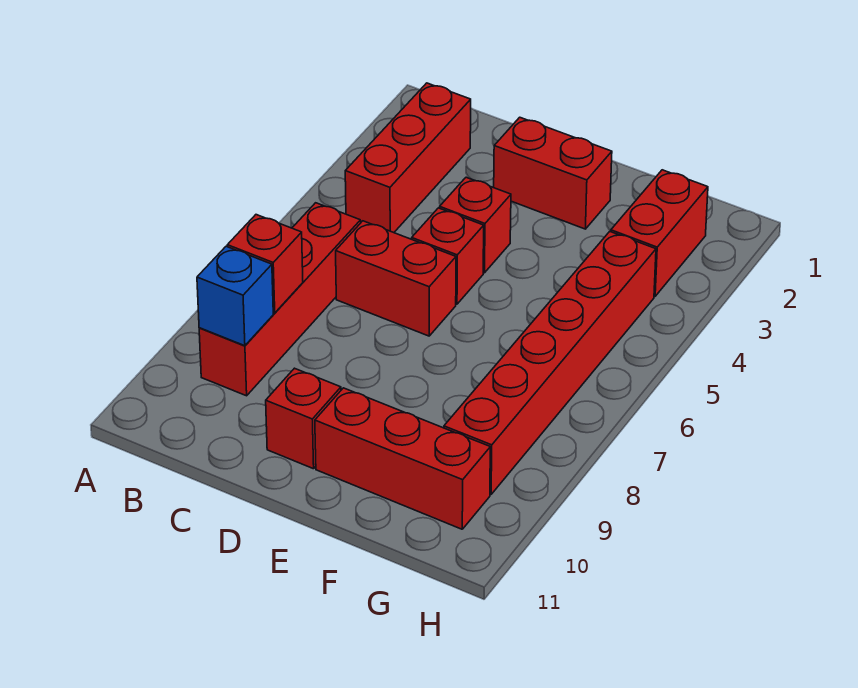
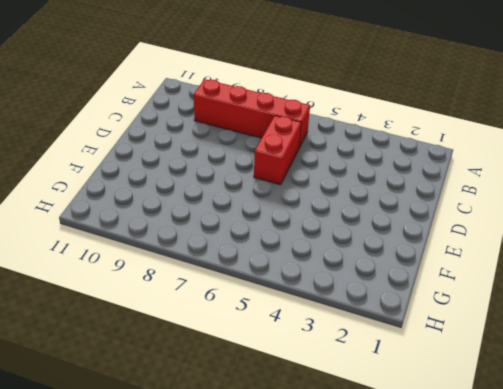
none -> red brick B2:B4 level 1
none -> red brick D2:E2 level 1
none -> red brick D4 level 1

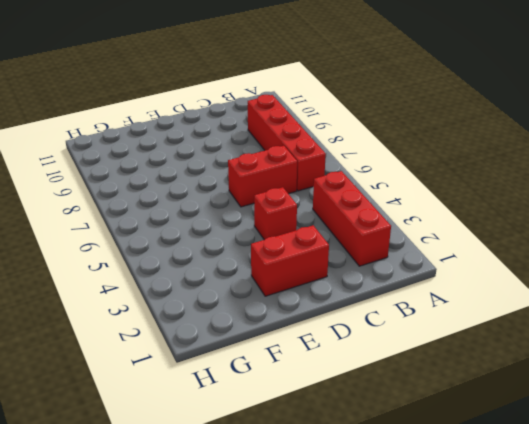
none -> red brick D5 level 1
none -> red brick D10 level 1
none -> red brick E10:G10 level 1

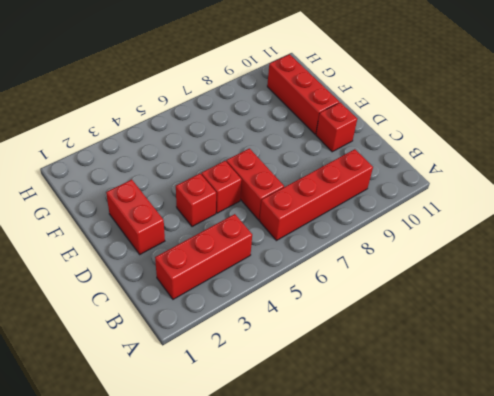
none -> red brick G2:G3 level 1
none -> red brick G4:G9 level 1
none -> red brick B8 level 2

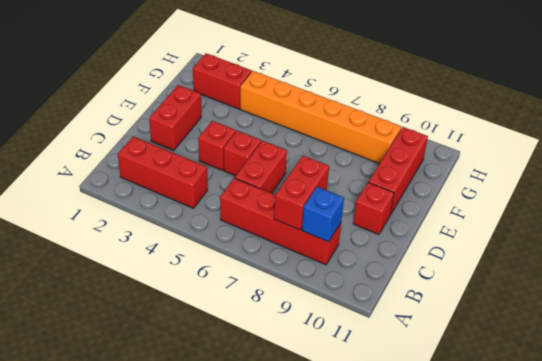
red brick B8:C8 level 2 -> red brick B8 level 2
orange brick G4:G9 level 1 -> red brick G4:G9 level 1

